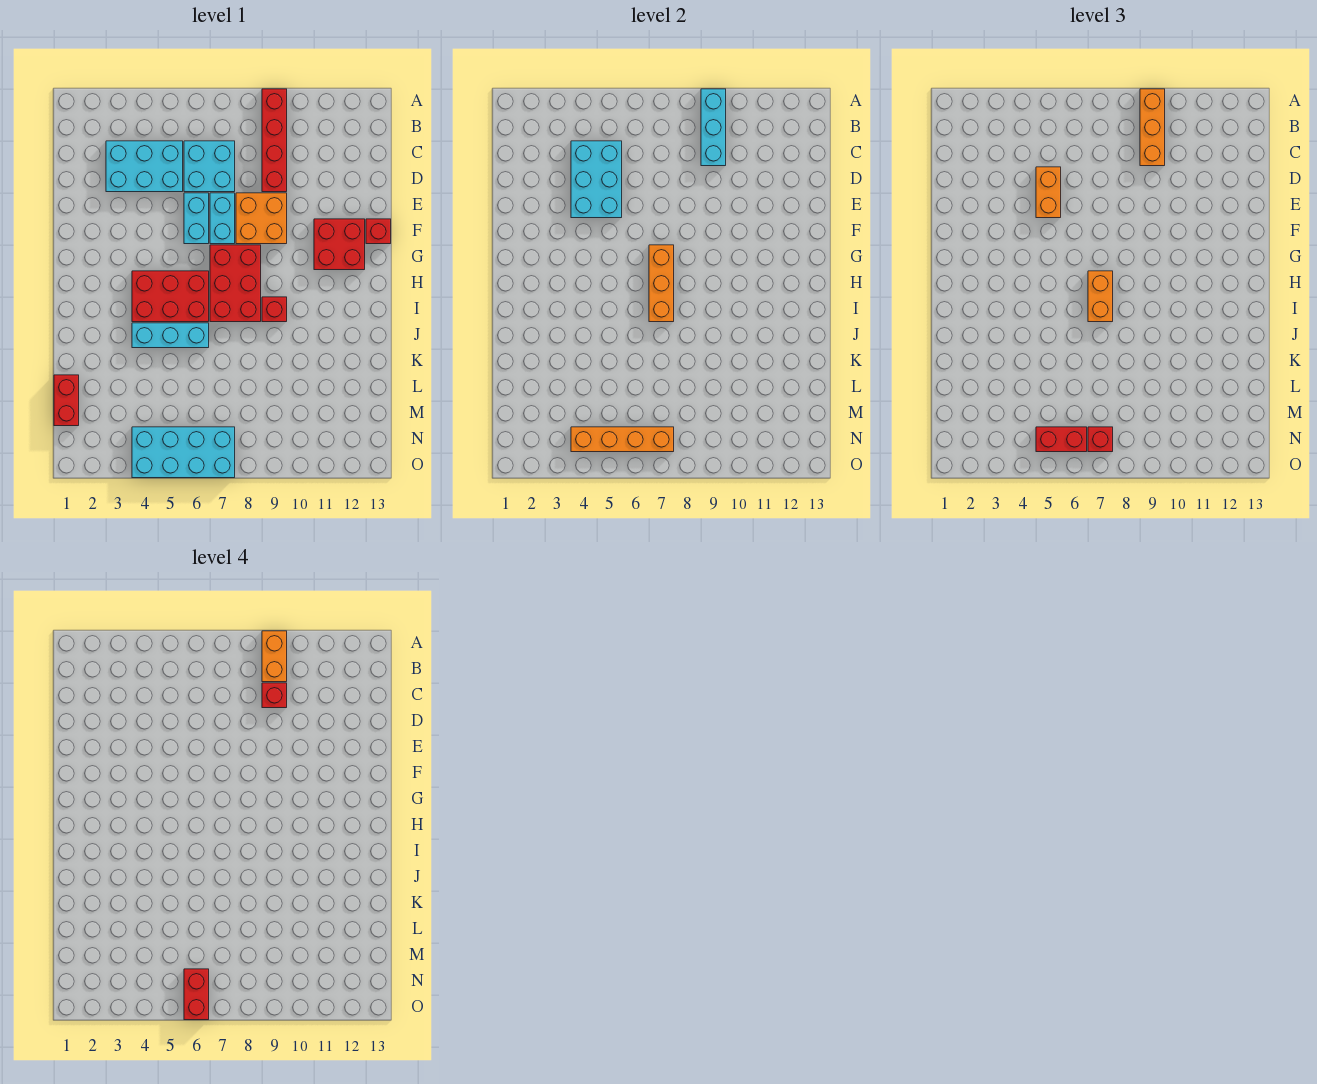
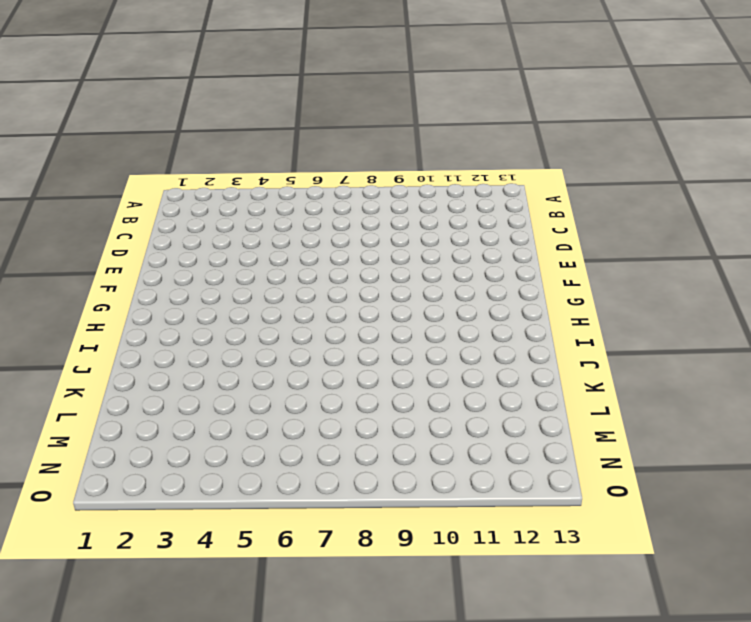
none -> red brick A9:D9 level 1
none -> cyan brick C3:D5 level 1
none -> cyan brick C6:D7 level 1

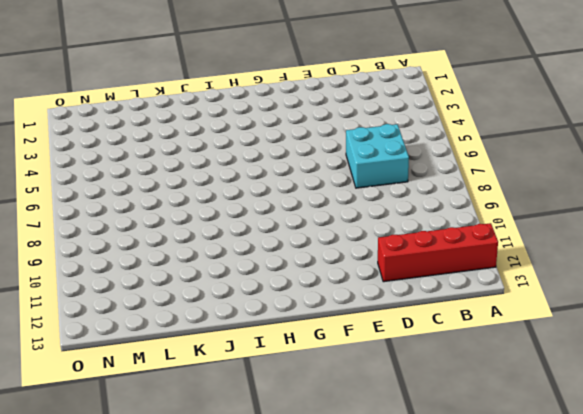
red brick A12:D12 level 1 -> red brick A9:D9 level 1
none -> cyan brick C3:D5 level 1
none -> cyan brick E6:F6 level 1
none -> cyan brick E7:F7 level 1

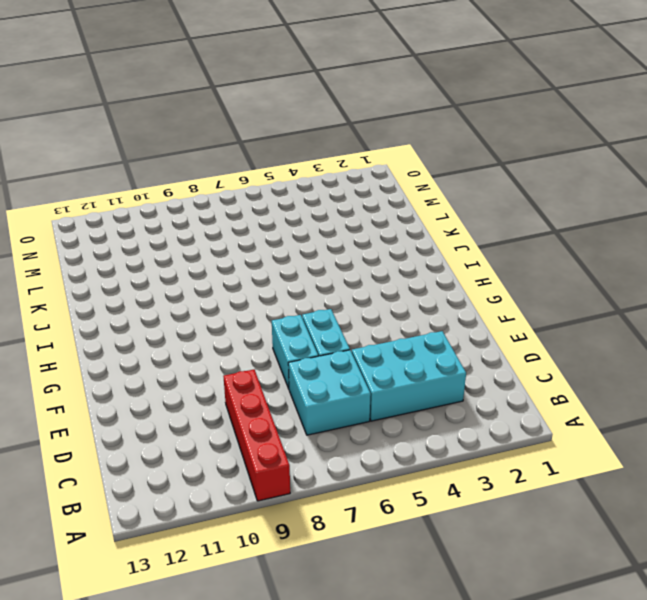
none -> orange brick E8:F9 level 1
none -> red brick F11:G12 level 1
none -> red brick F13 level 1

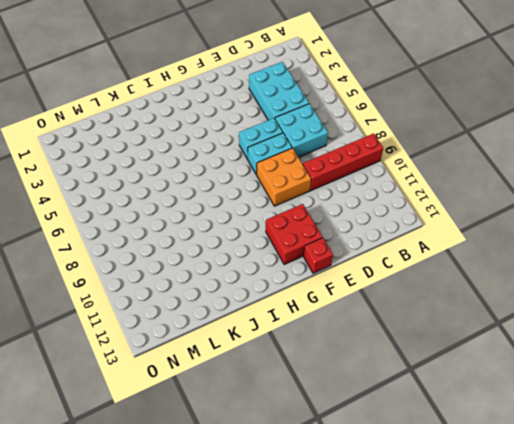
none -> red brick G7:I8 level 1
none -> red brick H4:I6 level 1
none -> red brick I9 level 1

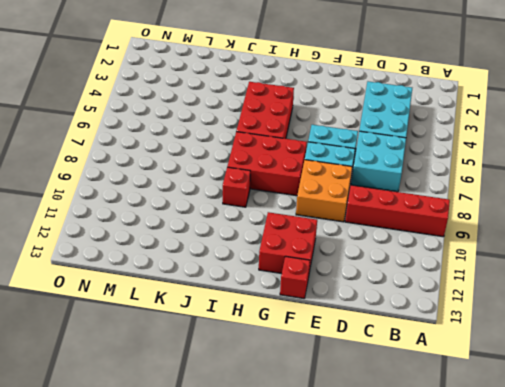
none -> cyan brick J4:J6 level 1
none -> red brick L1:M1 level 1
none -> cyan brick N4:O7 level 1

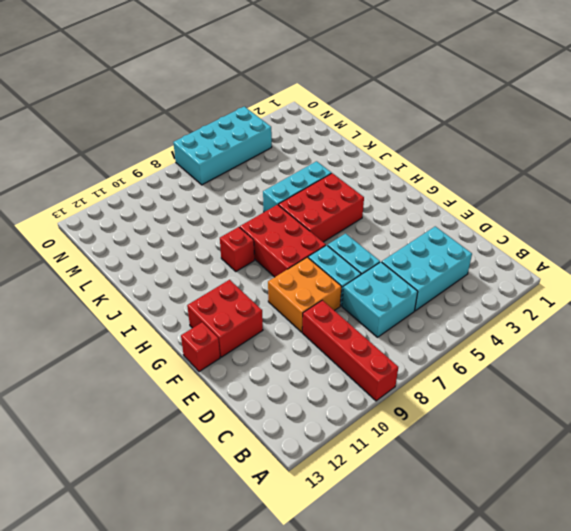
none -> red brick L1:M1 level 1
none -> cyan brick A9:C9 level 2
none -> cyan brick C4:E5 level 2

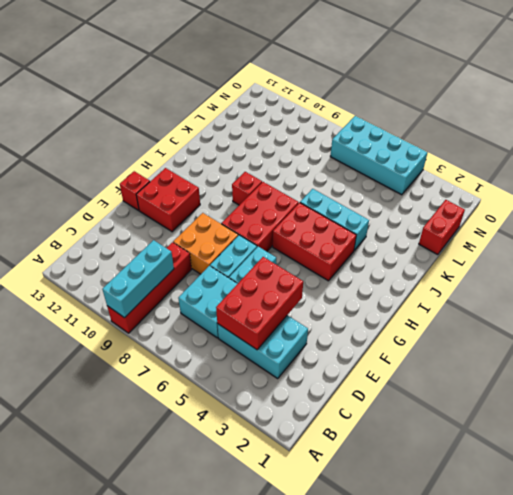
red brick C4:E5 level 2 -> cyan brick C4:E5 level 2
none -> orange brick G7:I7 level 2
none -> orange brick N4:N7 level 2
none -> orange brick A9:C9 level 3

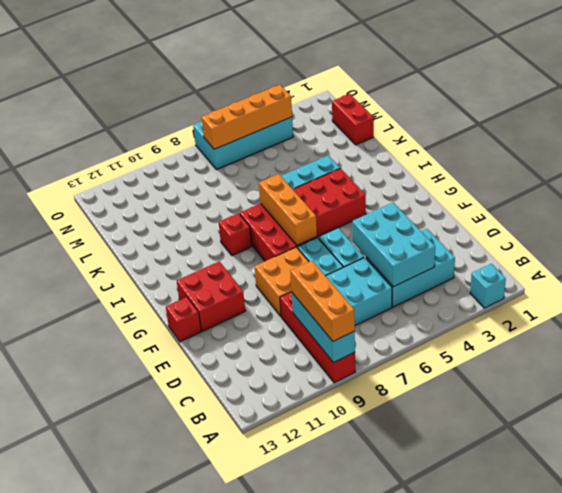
cyan brick A2 level 1 -> none
none -> orange brick D5:E5 level 3
none -> orange brick H7:I7 level 3
none -> red brick N5:N6 level 3

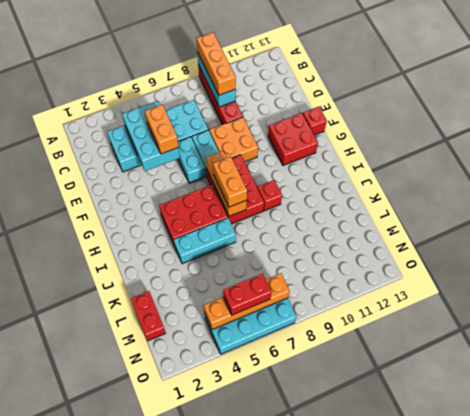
none -> red brick N7 level 3
none -> orange brick A9:B9 level 4
none -> red brick C9 level 4

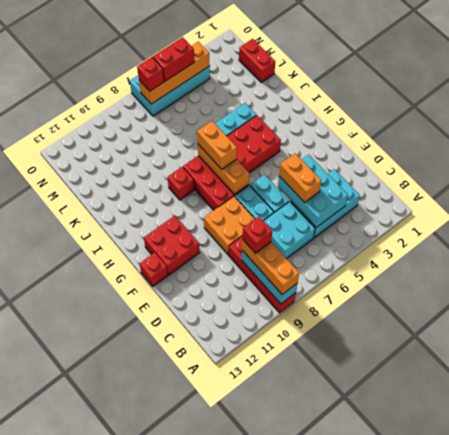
none -> orange brick A9:B9 level 4
none -> red brick N6:O6 level 4

